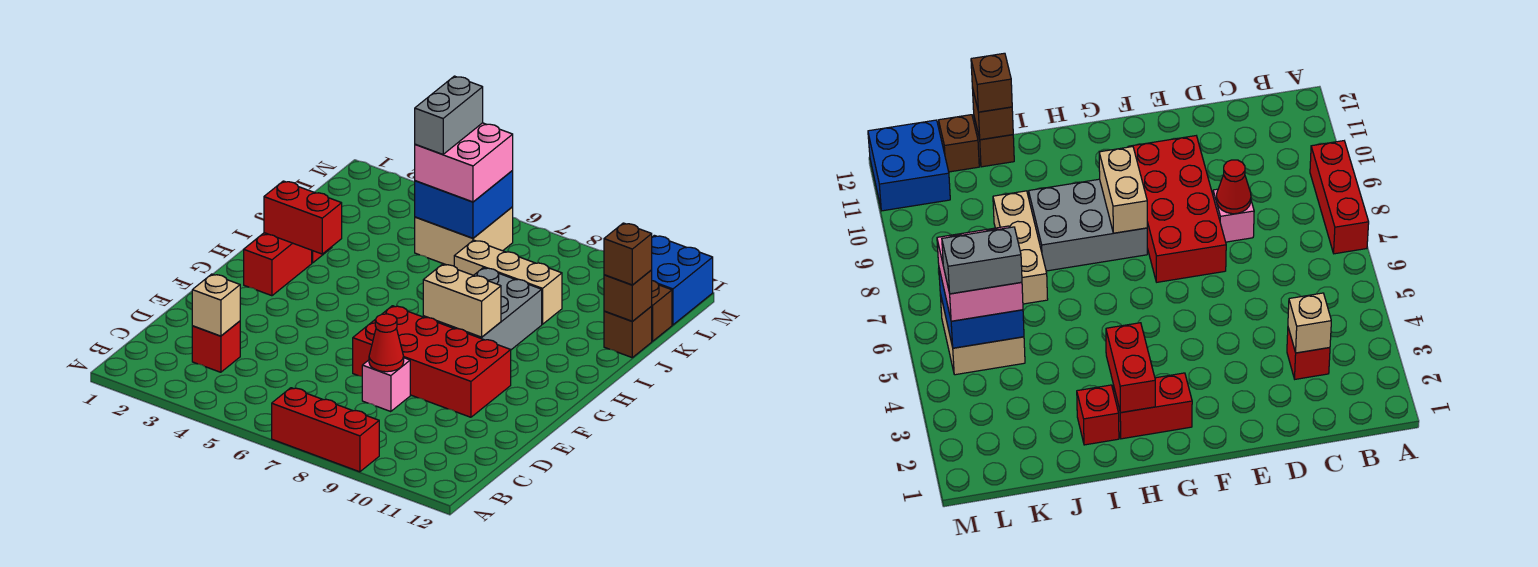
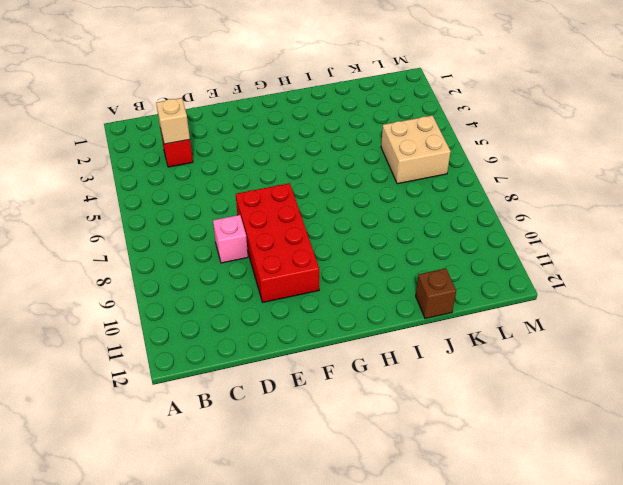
none -> red brick A7:A9 level 1
none -> red brick G2:H2 level 1
none -> grey brick G8:I9 level 1

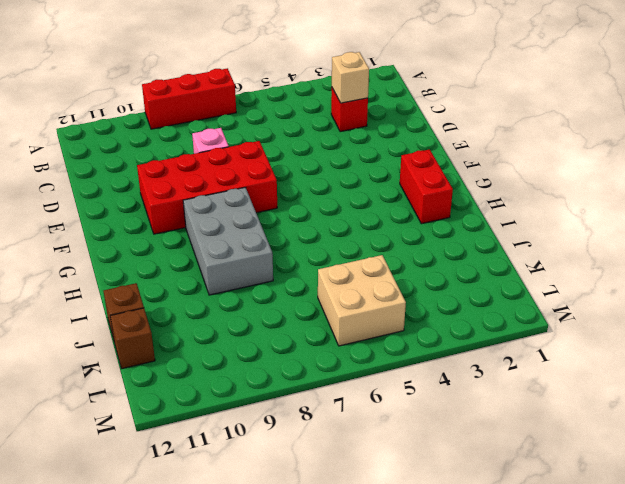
none -> red brick I2 level 1
none -> tan brick J7:J9 level 1
none -> blue brick L11:M12 level 1

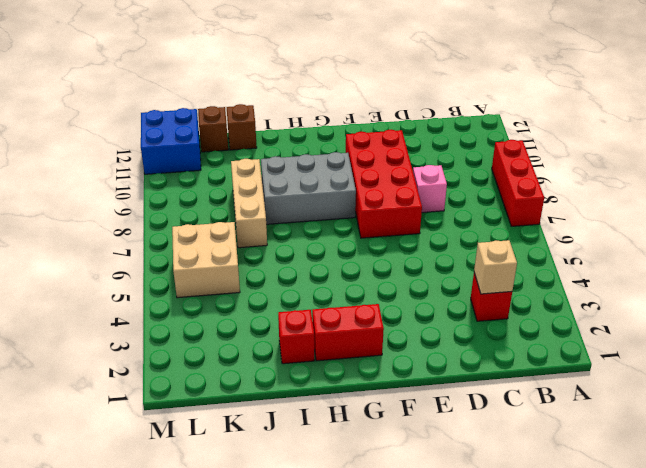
none -> red cone D8 level 2
none -> tan brick G8:G9 level 2
none -> red brick H2:H3 level 2

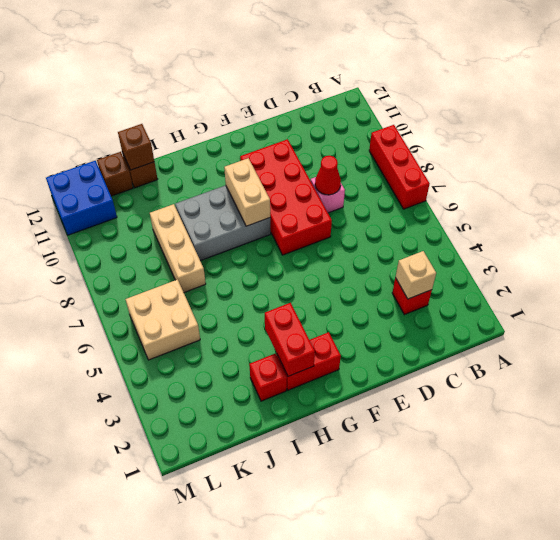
none -> blue brick K5:L6 level 2
none -> brown brick J12 level 3
none -> pink brick K5:L6 level 3

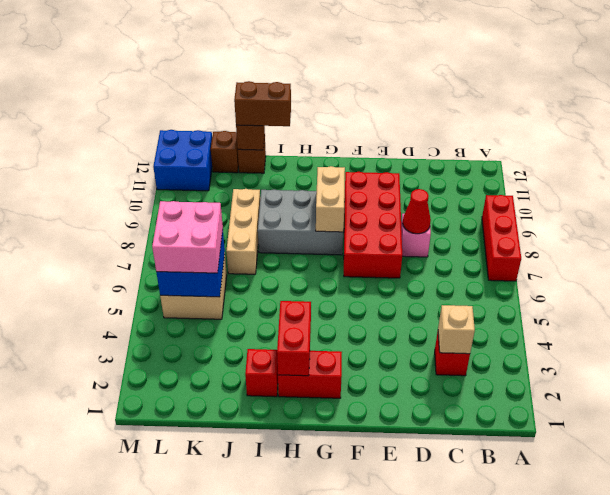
brown brick I12:J12 level 3 -> brown brick J12 level 3
none -> grey brick K5:L5 level 4

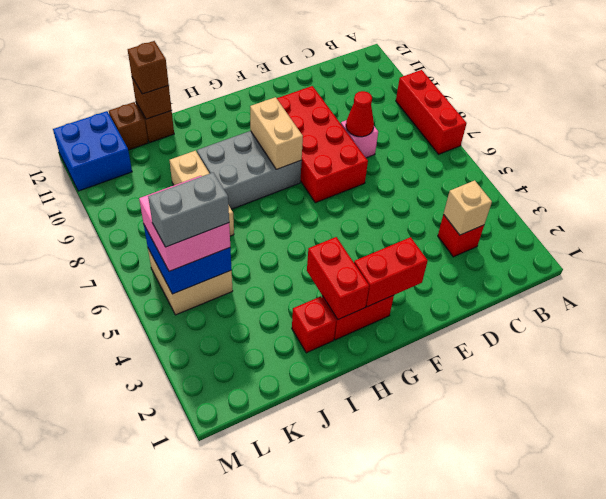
red brick F2:G2 level 2 -> none

